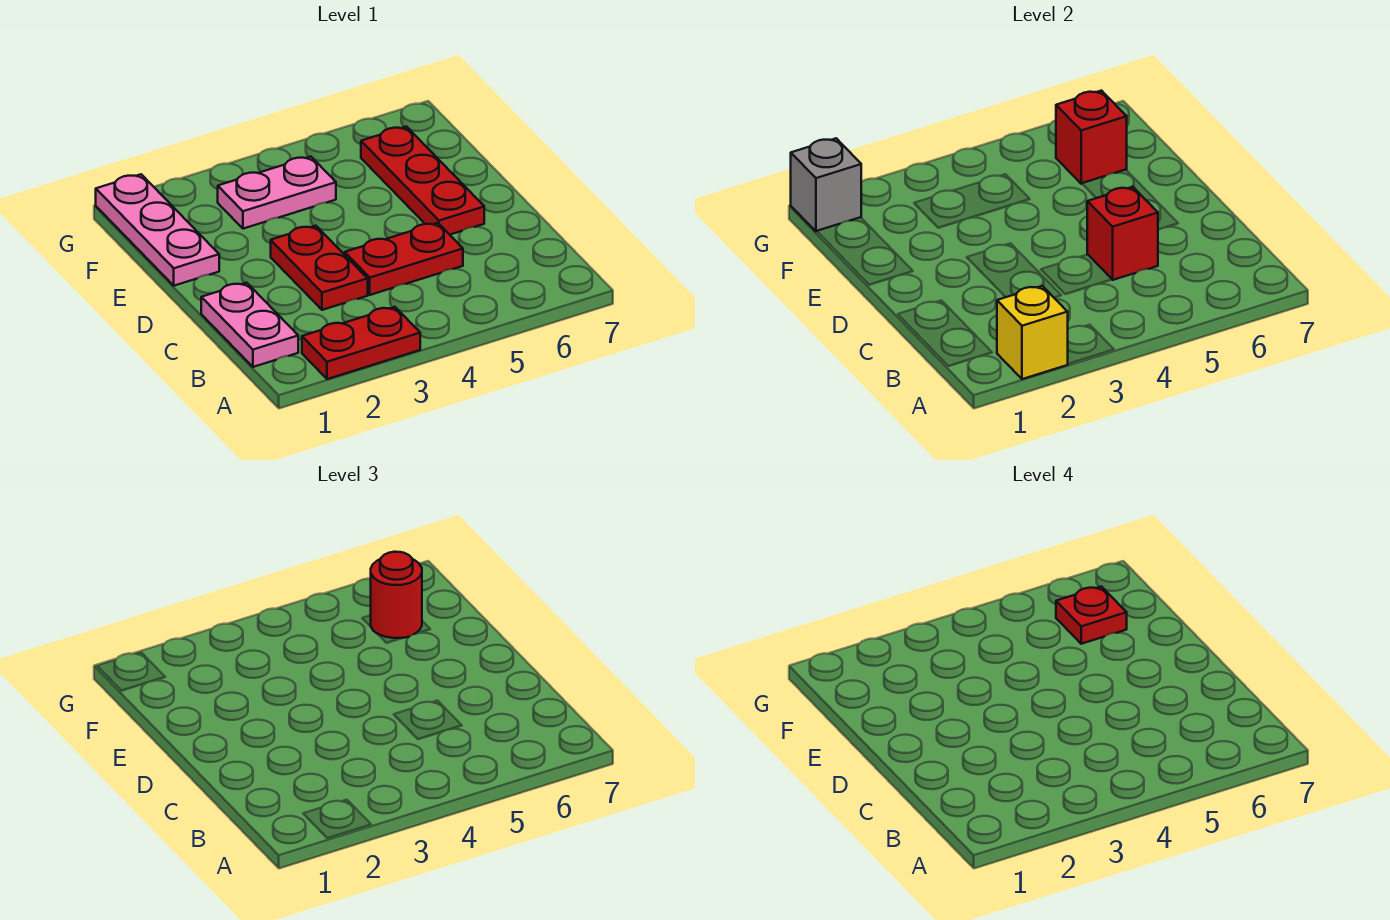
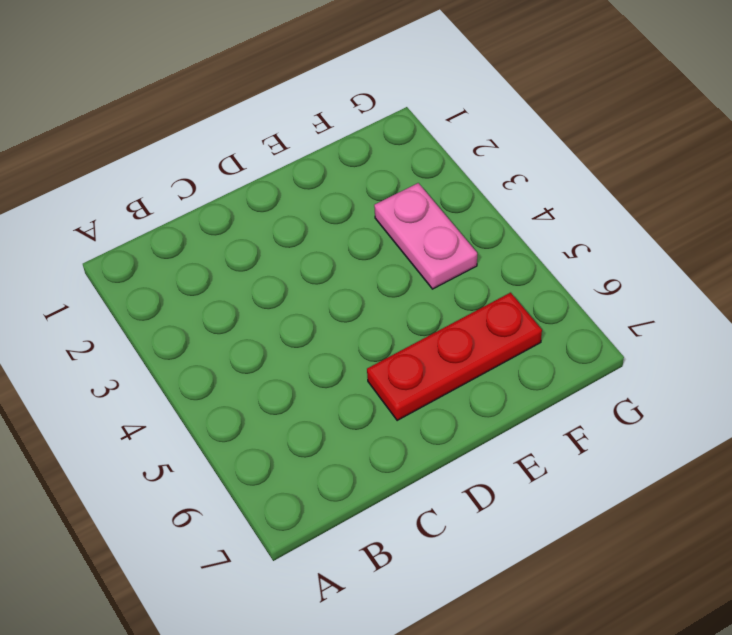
none -> red plate A2:A3 level 1
none -> pink plate B1:C1 level 1
none -> red plate C3:D3 level 1

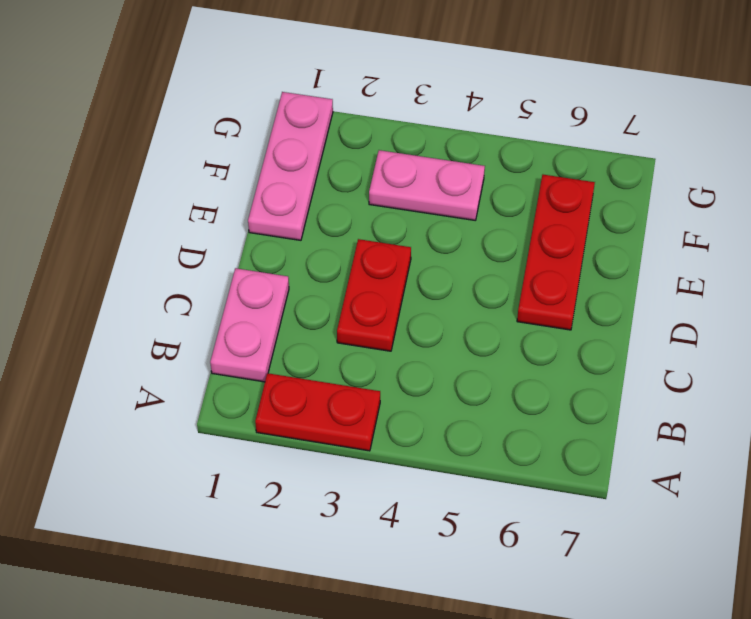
none -> red plate C4:C5 level 1
none -> yellow brick A2 level 2
none -> red brick C5 level 2

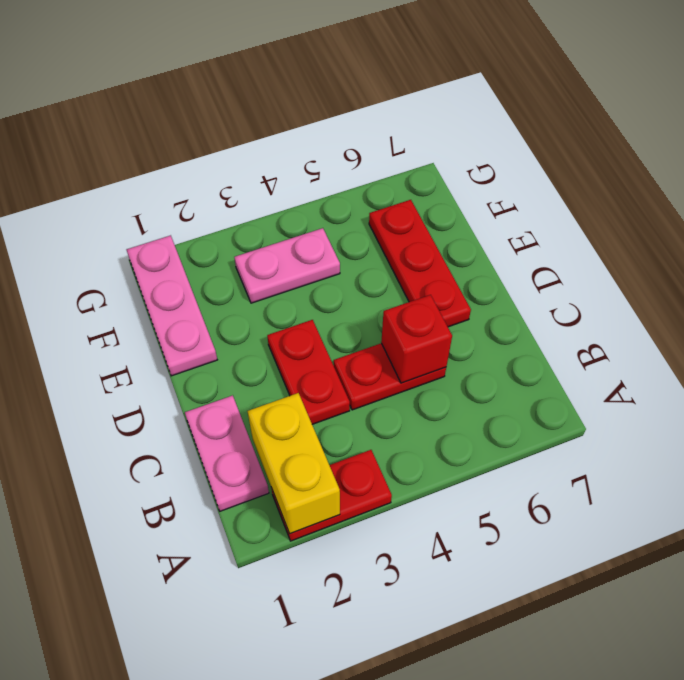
yellow brick A2:B2 level 2 -> yellow brick A2 level 2
none -> red brick F6 level 2
none -> grey brick G1 level 2
none -> red round brick F6 level 3

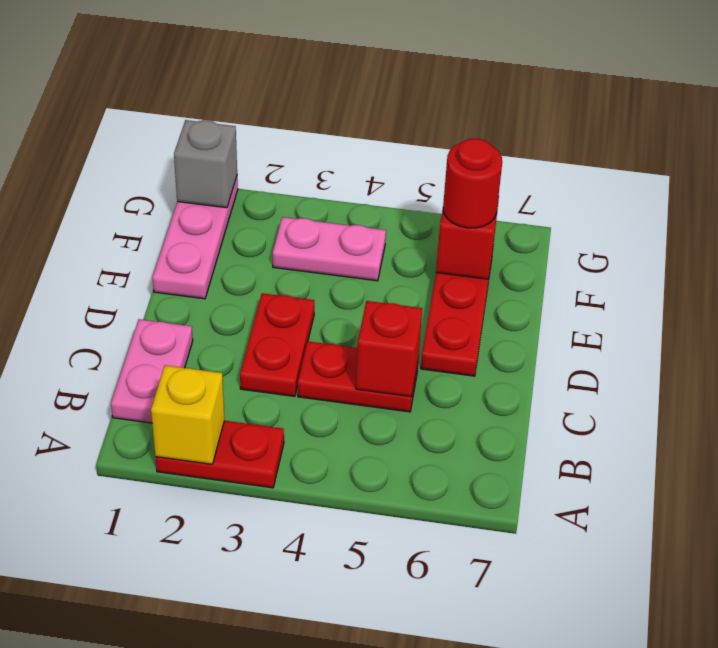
none -> red plate F6 level 4

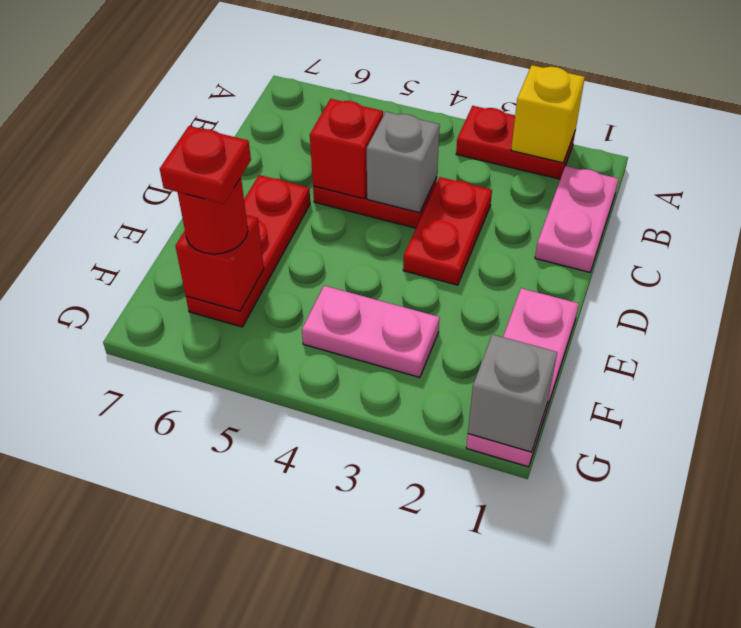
grey brick C4 level 2 -> none

